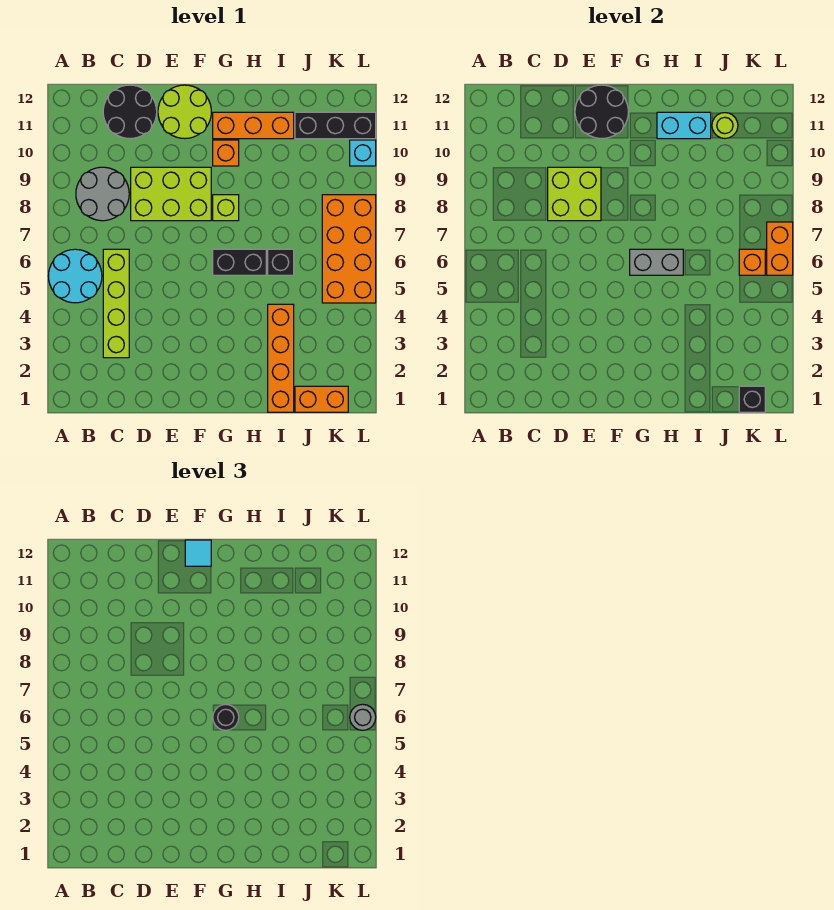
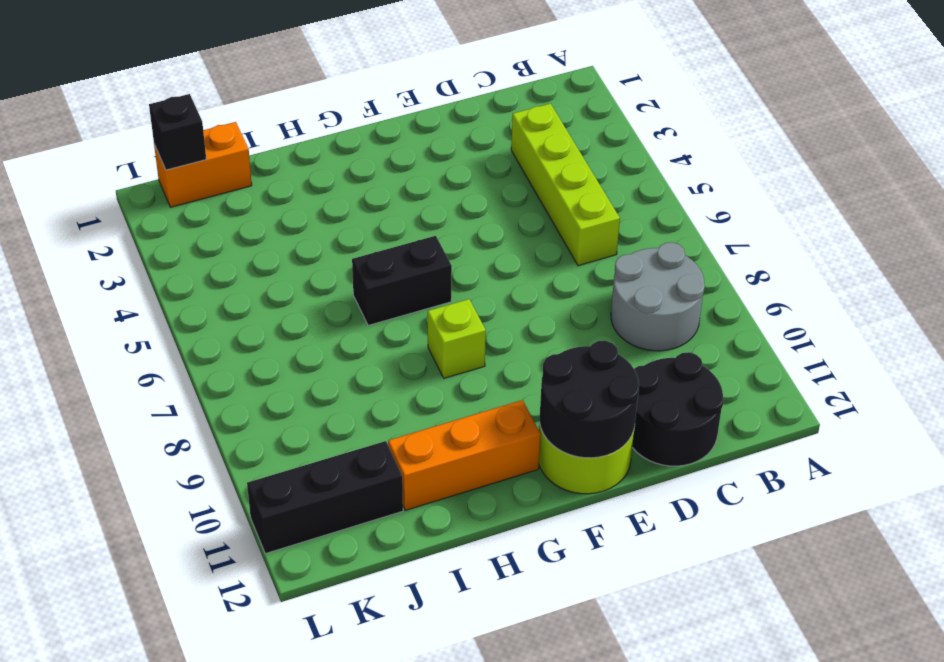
none -> cyan round brick A5:B6 level 1
none -> lime brick D8:F9 level 1
none -> orange brick G10 level 1

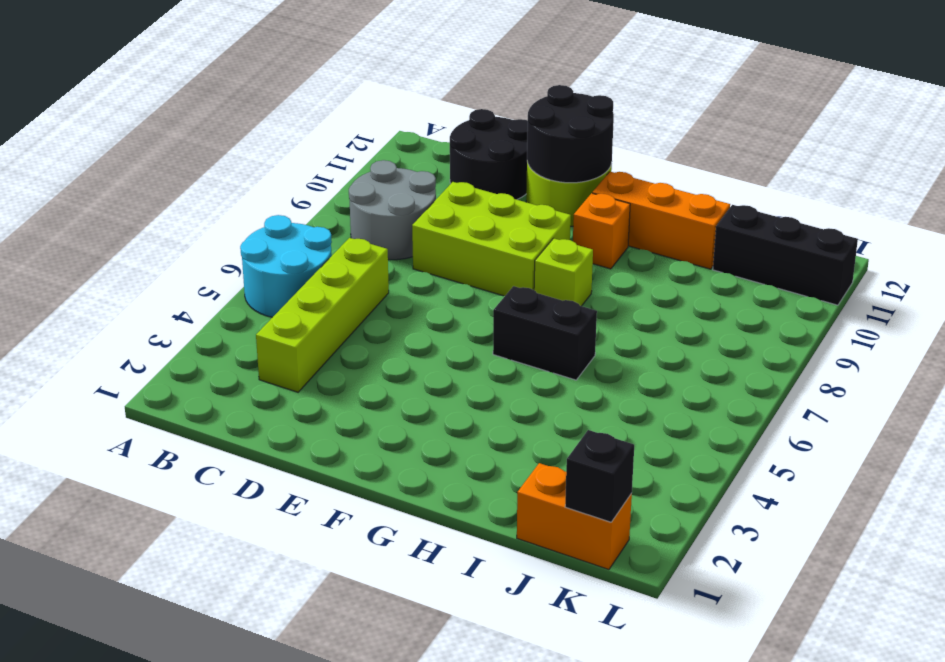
none -> orange brick I1:I4 level 1
none -> black brick I6 level 1
none -> orange brick K5:L8 level 1

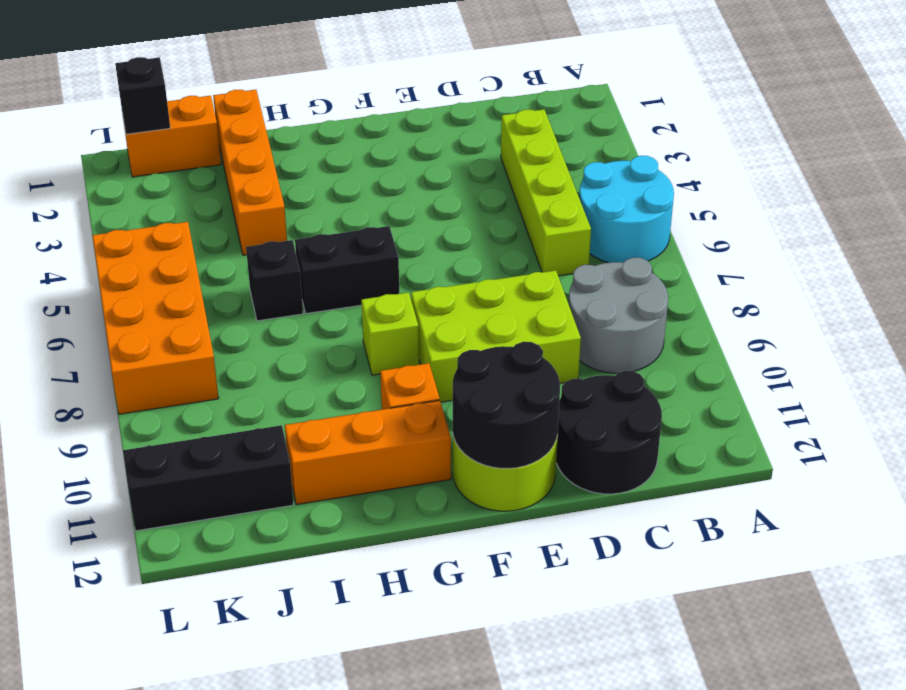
none -> cyan brick L10 level 1
none -> lime brick D8:E9 level 2
none -> grey brick G6:H6 level 2

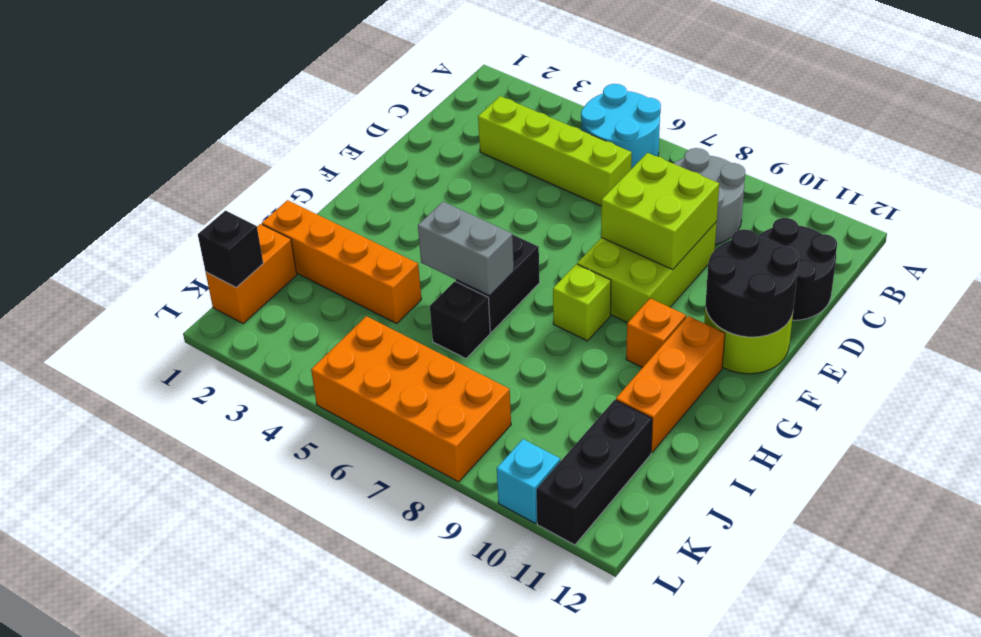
grey brick H5:H6 level 2 -> grey brick G6:H6 level 2
none -> cyan brick H11:I11 level 2
none -> lime round brick J11 level 2
none -> orange brick K6 level 2

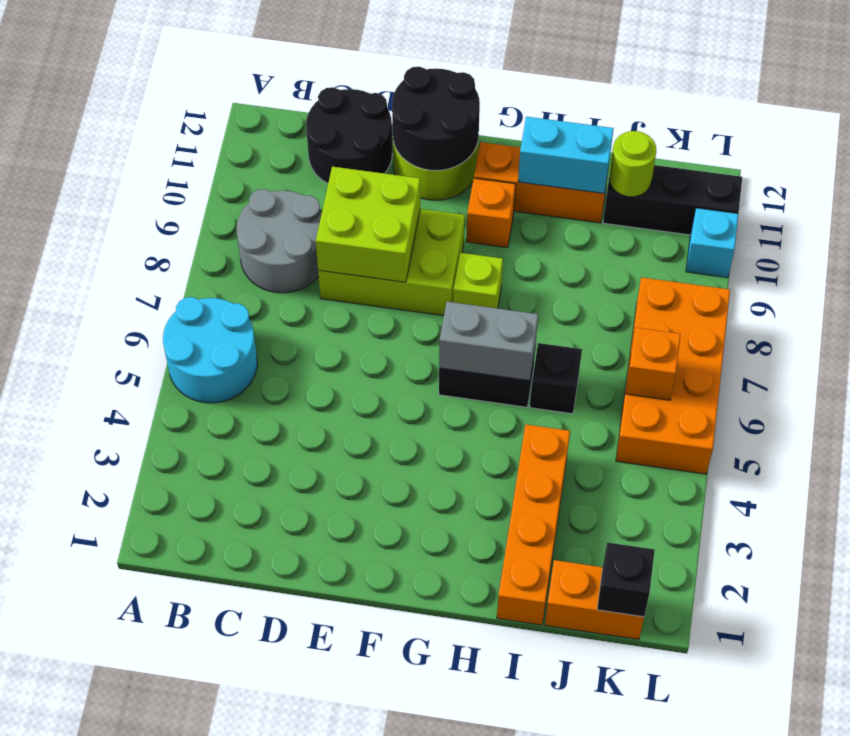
none -> lime brick C3:C6 level 1
none -> orange brick L6:L7 level 2
none -> cyan tile F12 level 3

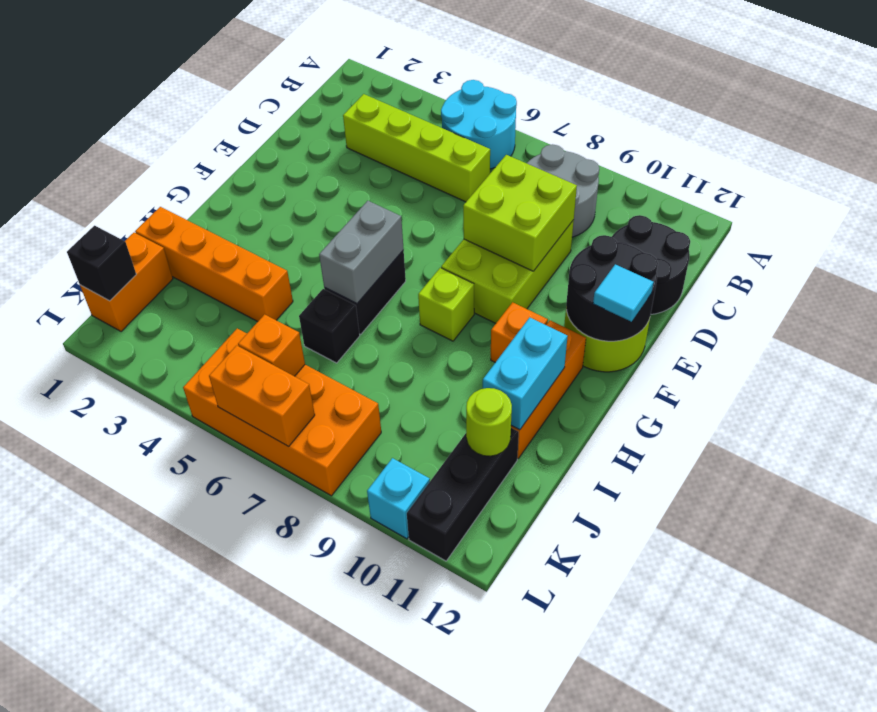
none -> black round brick G6 level 3
none -> grey round brick L6 level 3

